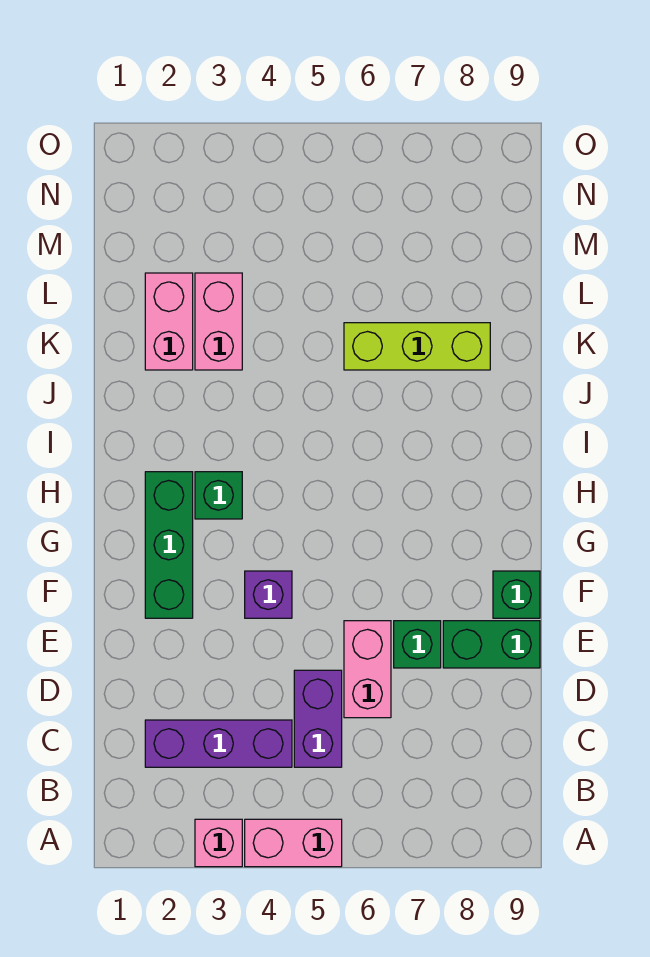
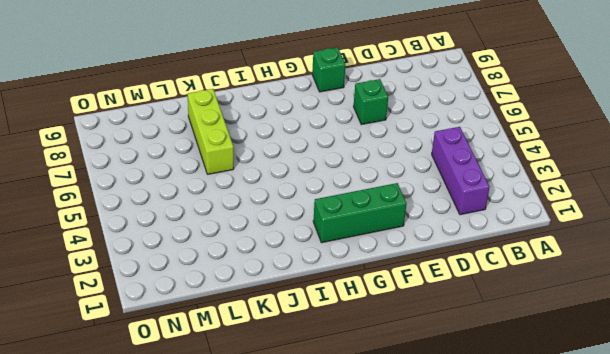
none -> pink brick A3 level 1
none -> pink brick A4:A5 level 1
none -> purple brick C5:D5 level 1

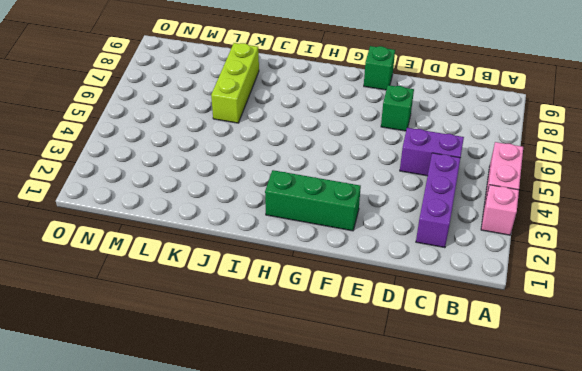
none -> pink brick D6:E6 level 1
none -> green brick E8:E9 level 1
none -> purple brick F4 level 1

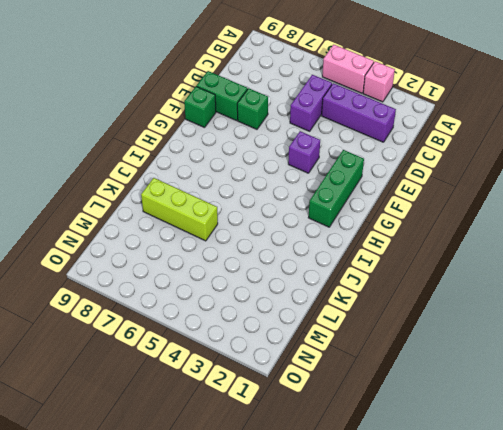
none -> pink brick D6:E6 level 1
none -> green brick H3 level 1
none -> pink brick K2:L2 level 1

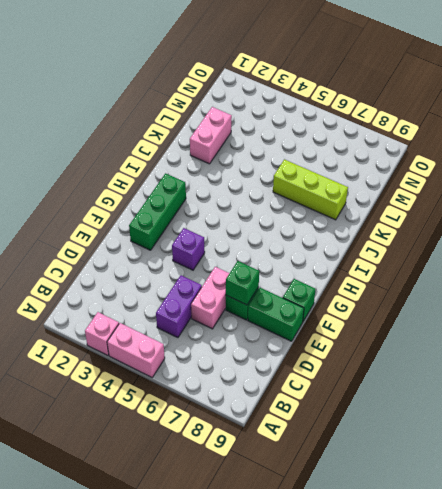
green brick E7 level 2 -> green brick H3 level 1
none -> purple brick C2:C4 level 1
none -> pink brick K3:L3 level 1

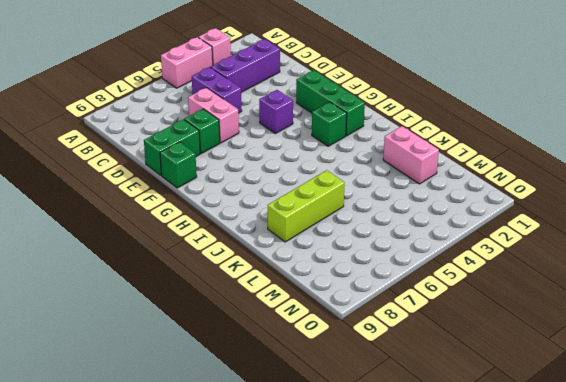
none -> pink brick K3:L3 level 1

